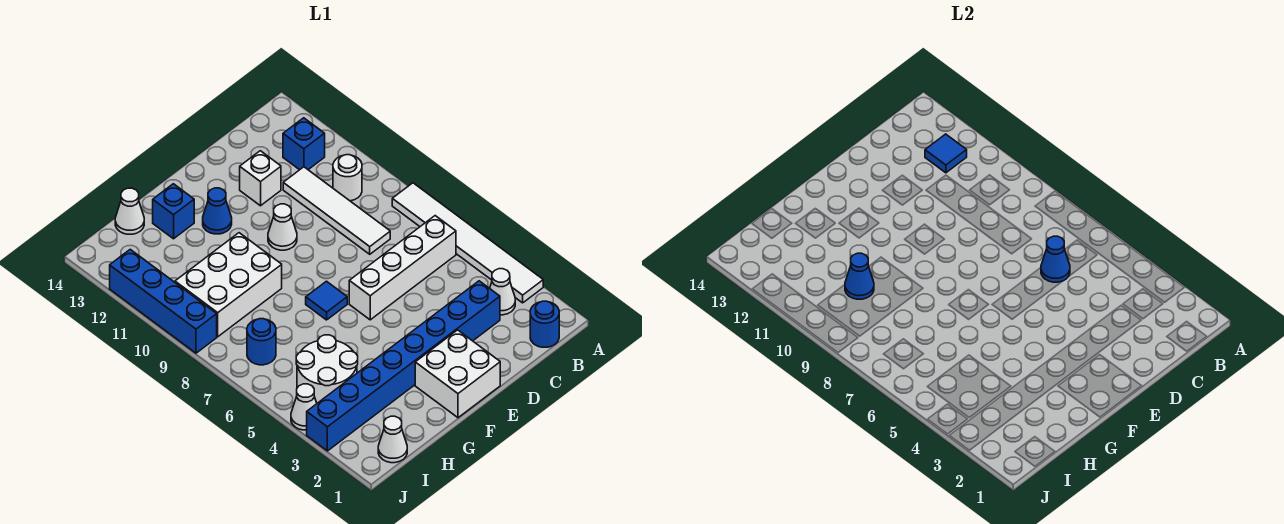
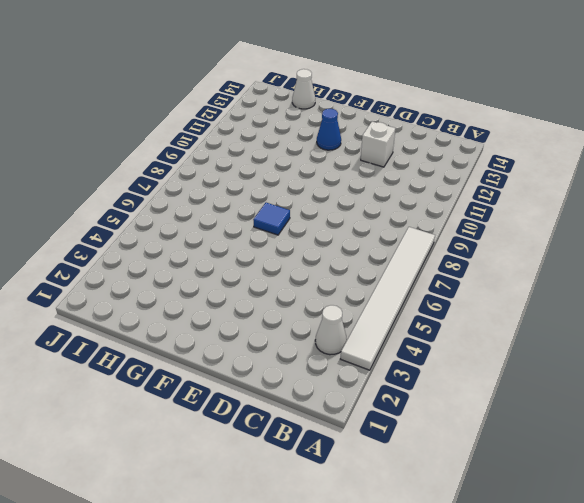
none -> blue round brick B1 level 1
none -> white brick B6:E6 level 1
none -> white round brick B10 level 1

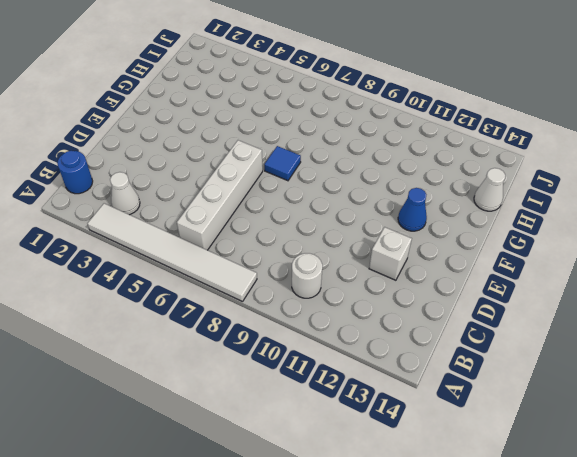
none -> blue brick B12 level 1
none -> blue brick C3:J3 level 1
none -> white tile C8:C11 level 1

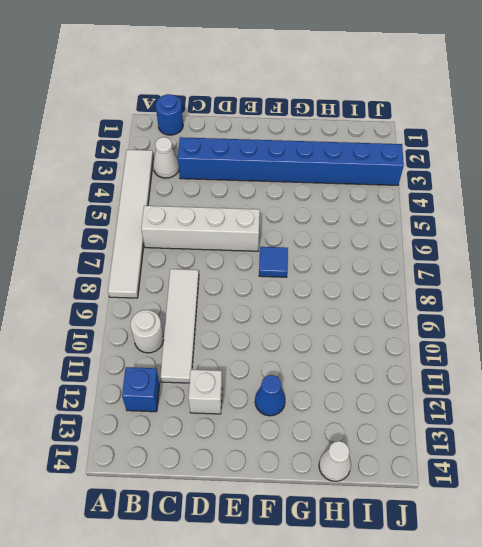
none -> white brick E1:F2 level 1
none -> white cone E10 level 1
none -> white brick G9:I10 level 1

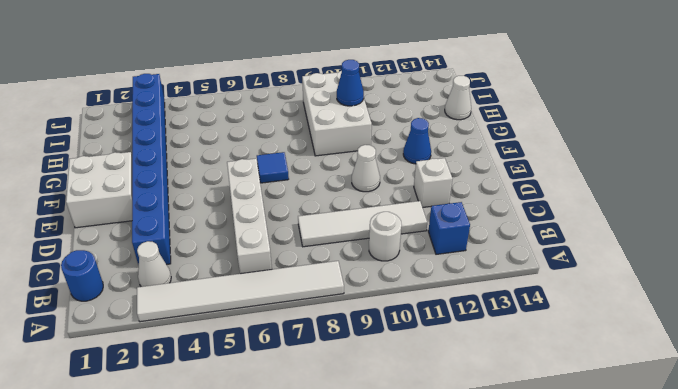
none -> blue brick G13 level 1
none -> white round brick H4:I5 level 1
none -> white cone I1 level 1

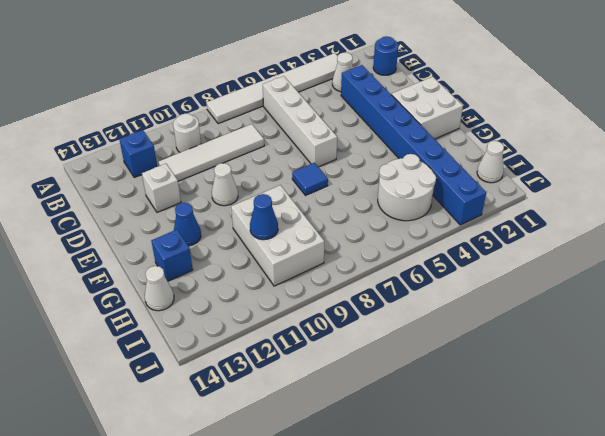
none -> blue round brick I7 level 1
none -> white cone J4 level 1
none -> blue brick J9:J12 level 1

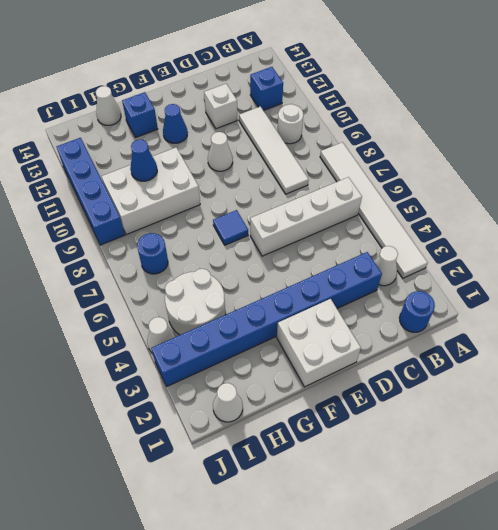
none -> blue tile B12 level 2
none -> blue cone C6 level 2

